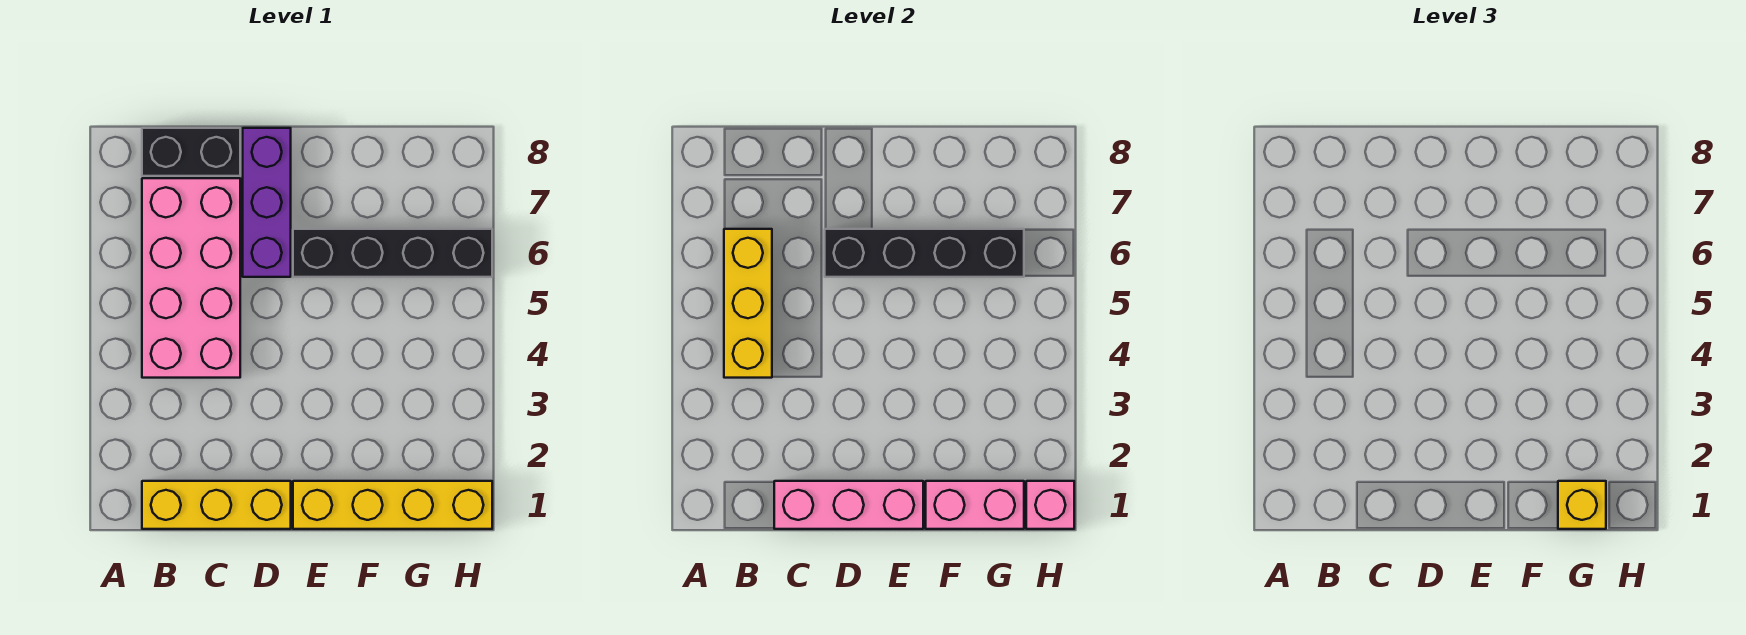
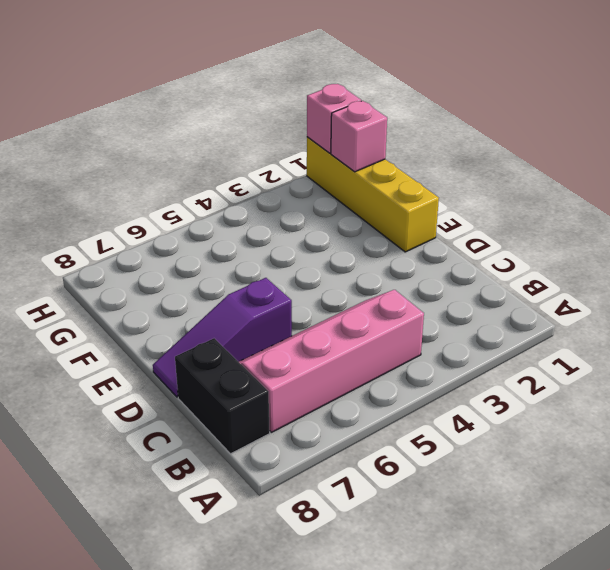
pink slope B4:C7 level 1 top B -> pink brick B4:C7 level 1
purple slope D6:D8 level 1 top 6 -> purple brick D6:D8 level 1
pink brick G1 level 2 -> pink brick F1:G1 level 2
none -> yellow brick B1:D1 level 1
none -> black brick E6:H6 level 1
none -> yellow brick B4:B6 level 2

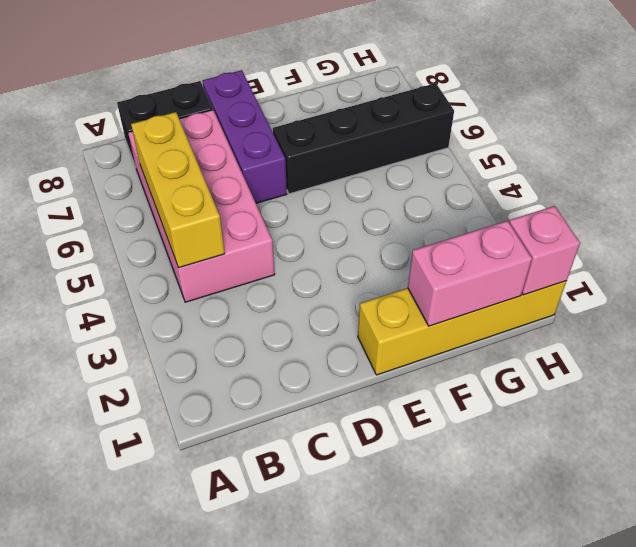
none -> yellow brick B1:D1 level 1
none -> pink brick C1:E1 level 2
none -> black brick D6:G6 level 2

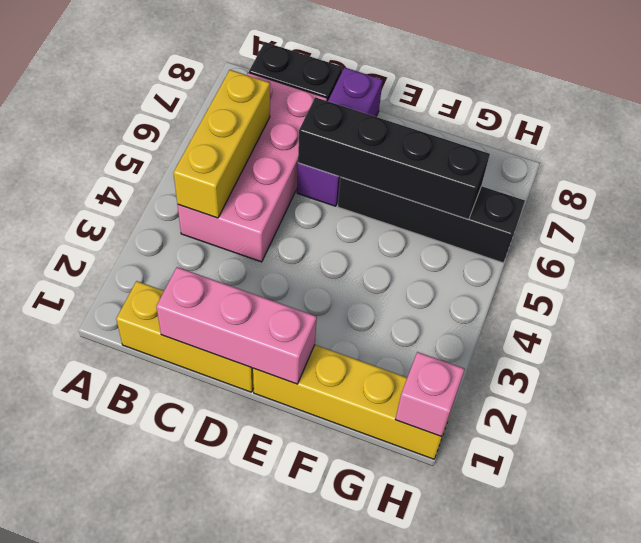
none -> pink brick F1:G1 level 2
none -> yellow brick G1 level 3

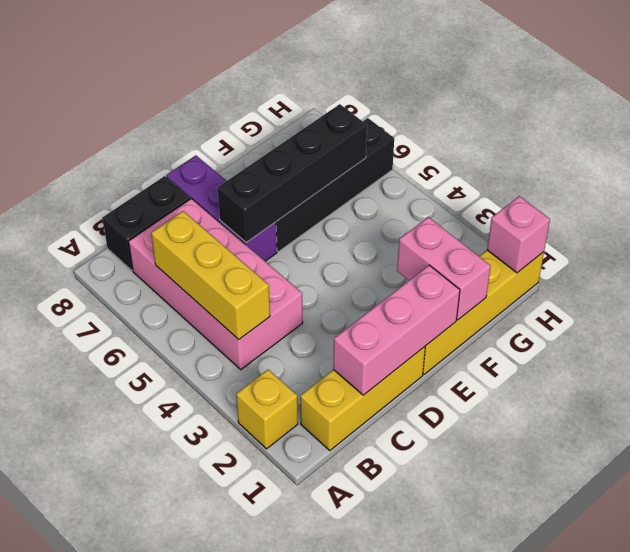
yellow brick A2 level 1 -> yellow brick G1 level 3
pink brick F1:F2 level 2 -> pink brick F1:G1 level 2

